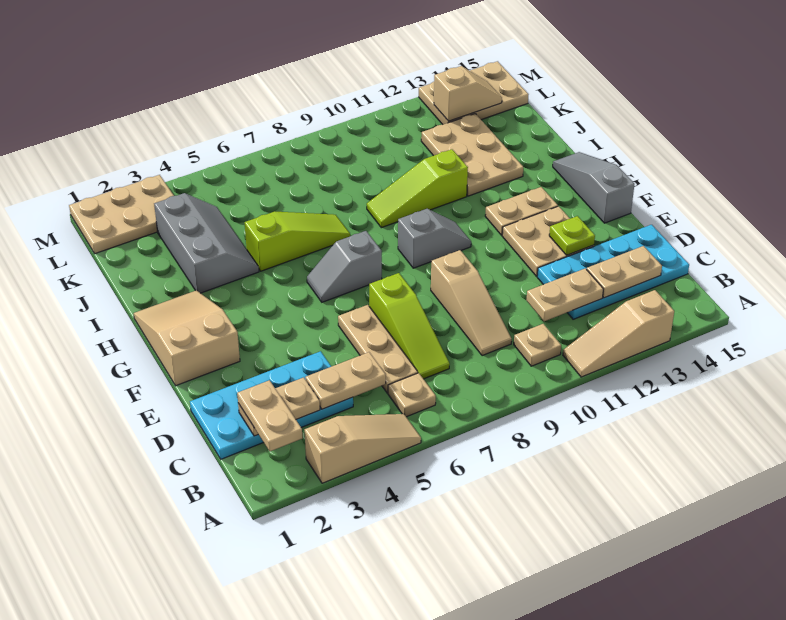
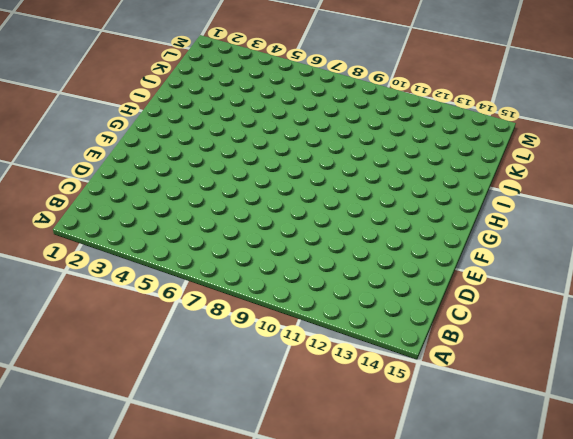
none -> tan slope A3:A5 level 1 top 3
none -> tan slope A11:A13 level 1 top 13
none -> tan plate B6 level 1

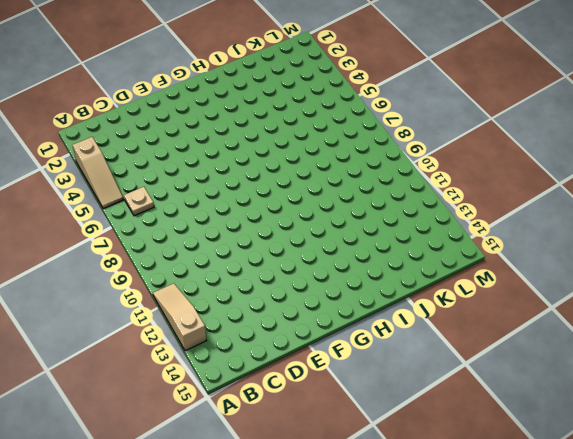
none -> tan plate B10 level 1
none -> cyan plate C1:D4 level 1
none -> tan plate C6:E6 level 1

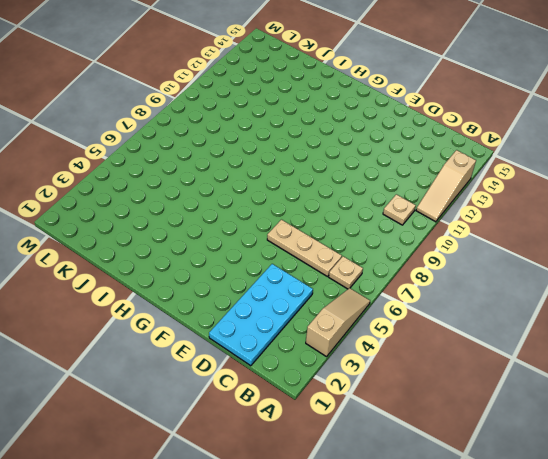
none -> lime slope C7:E7 level 1 top E
none -> tan slope C9:E9 level 1 top E
none -> cyan plate C12:D15 level 1

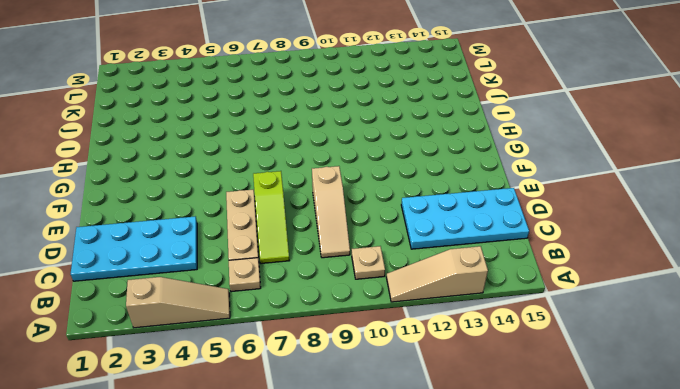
none -> tan plate E12:F13 level 1
none -> tan slope F1:H2 level 1 top F
none -> grey slope F15:H15 level 1 top F

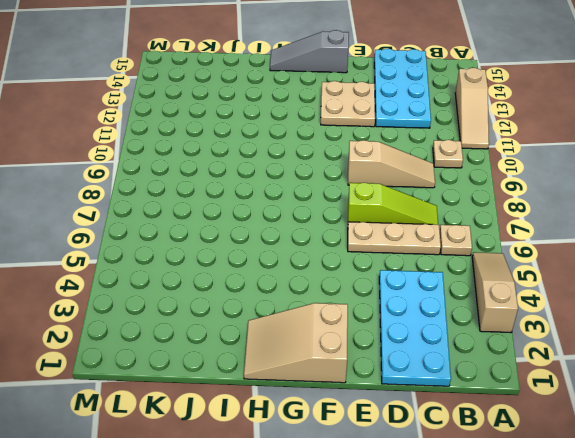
none -> grey slope G6:G7 level 1 top 7
none -> grey slope G9:G10 level 1 top 9
none -> tan plate G12:G13 level 1

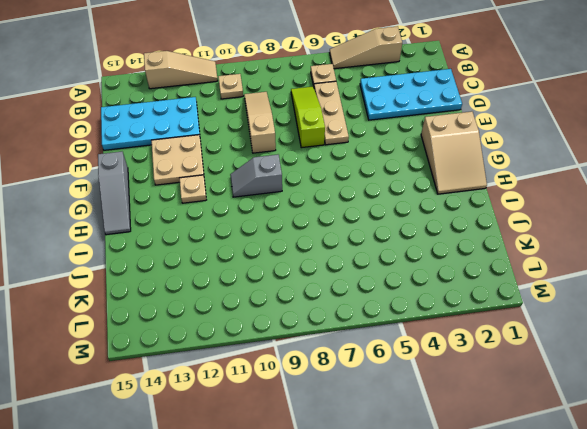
tan plate G12 level 1 -> tan plate G12:G13 level 1
none -> grey slope G6:G7 level 1 top 7
none -> grey slope I3:K4 level 1 top 3
none -> lime slope I5:I7 level 1 top 5

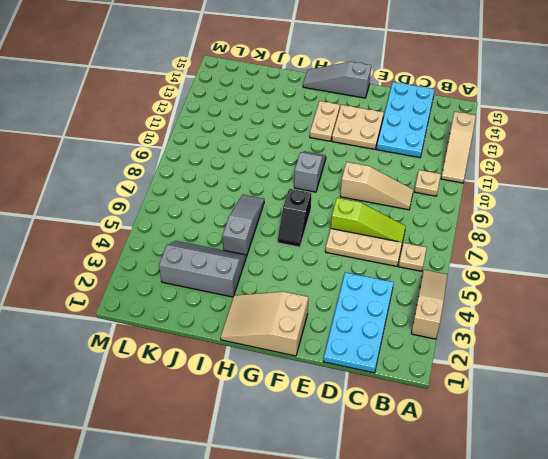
black slope G6:G7 level 1 top 7 -> grey slope G6:G7 level 1 top 7
grey slope I5:I7 level 1 top 5 -> lime slope I5:I7 level 1 top 5
none -> lime slope I9:I11 level 1 top 11
none -> tan plate I12:K13 level 1
none -> tan plate L1:M3 level 1

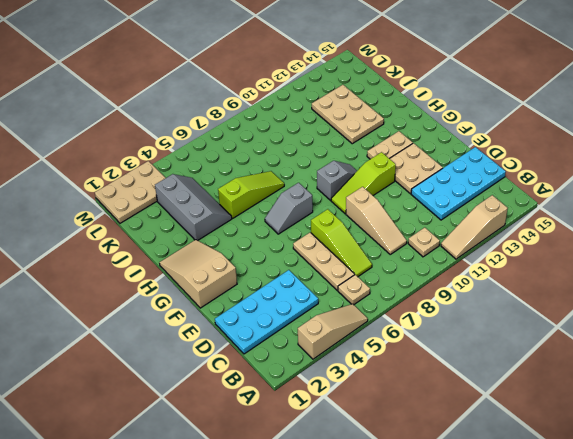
lime slope F9:F11 level 1 top 11 -> lime slope I9:I11 level 1 top 11
none -> grey slope F15:H15 level 1 top F
none -> tan plate L13:M15 level 1
none -> tan plate C2:C3 level 2

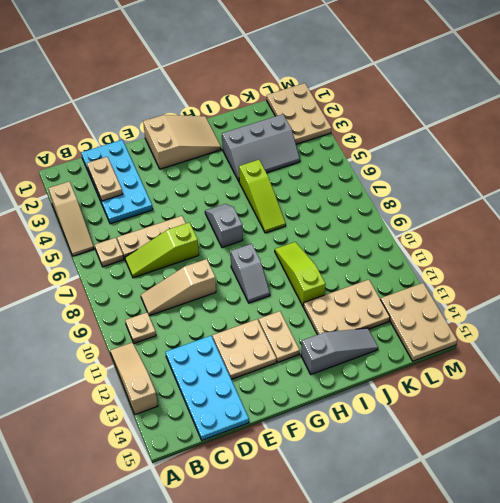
grey slope H14:J14 level 1 top H -> grey slope F15:H15 level 1 top F
none -> tan plate C4:C5 level 2
none -> tan plate C11:C12 level 2
none -> tan plate C13:C14 level 2

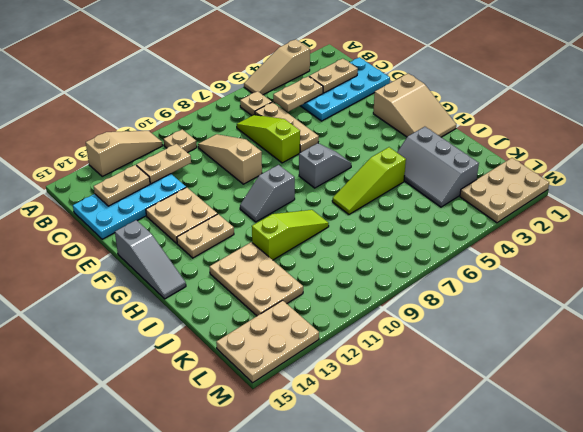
none -> lime plate E13 level 2
none -> tan slope L13:L14 level 2 top 13
none -> tan plate B2:C2 level 3

